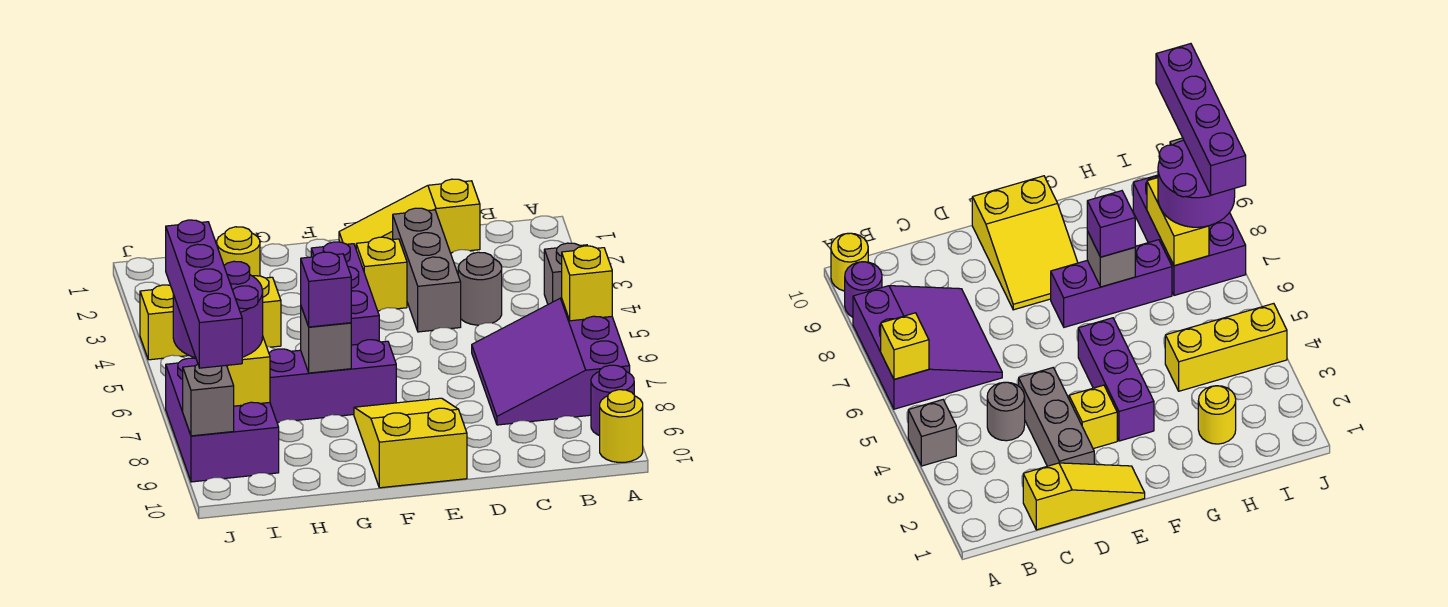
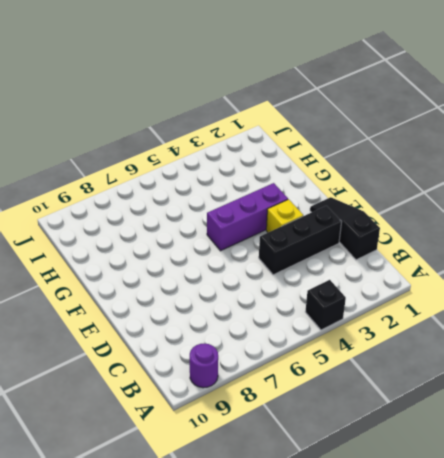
black brick A4 level 1 -> grey brick A4 level 1
black slope C1:E1 level 1 top C -> yellow slope C1:E1 level 1 top C
black brick D2:D4 level 1 -> grey brick D2:D4 level 1
none -> purple slope A6:C8 level 1 top A
none -> yellow round brick A10 level 1
none -> grey round brick C4 level 1

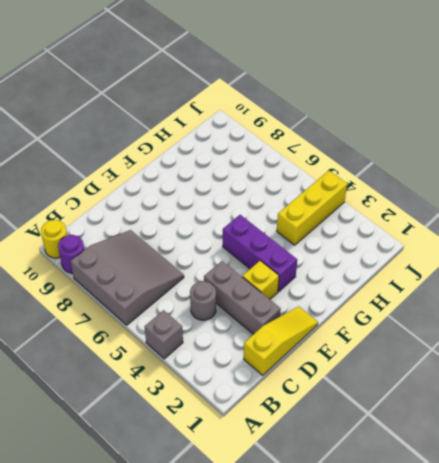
grey slope A6:C8 level 1 top A -> purple slope A6:C8 level 1 top A
none -> yellow slope E8:F10 level 1 top 10
none -> purple brick F7:H7 level 1
none -> yellow round brick H2 level 1

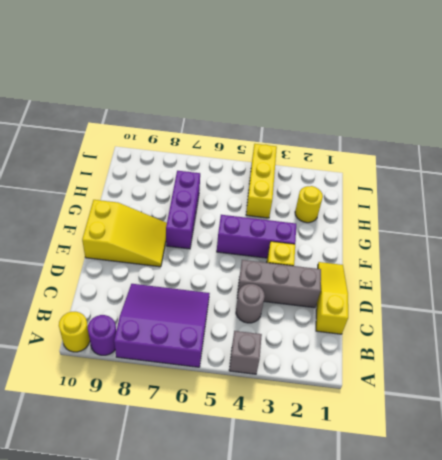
none -> purple brick I7:J9 level 1
none -> yellow brick A6 level 2
none -> grey brick G7 level 2

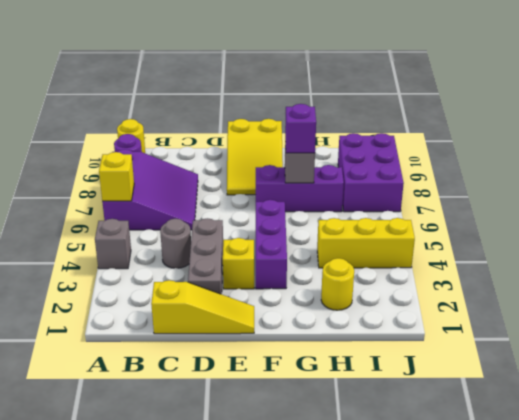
none -> yellow brick I7:I8 level 2
none -> grey brick J9 level 2
none -> purple round brick I7:J8 level 3

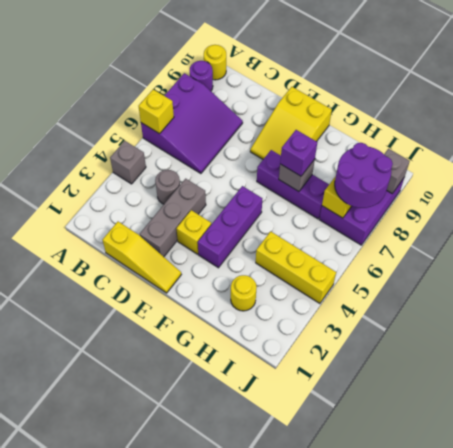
none -> purple brick J7:J10 level 4

